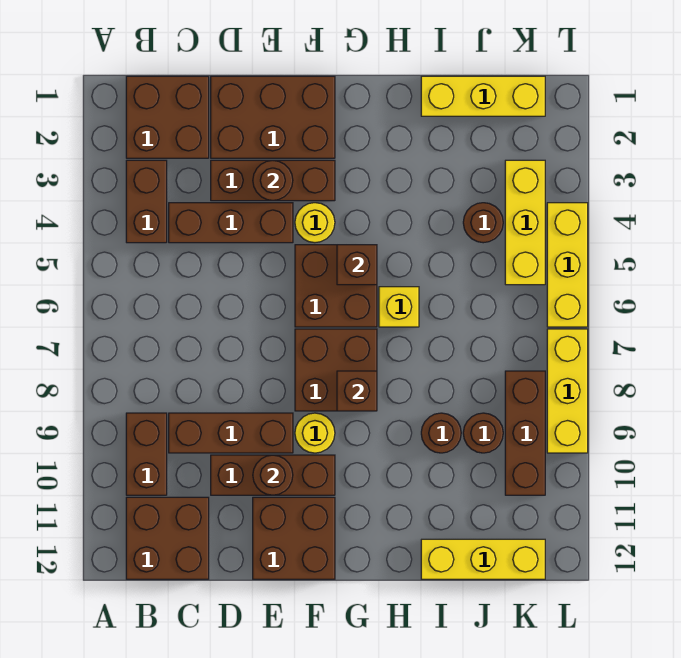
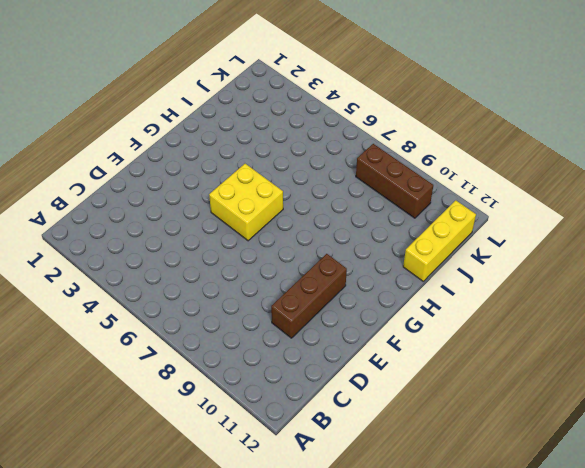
yellow brick F5:G6 level 1 -> brown brick F5:G6 level 1
none -> brown brick B1:C2 level 1
none -> brown brick B3:B4 level 1
none -> brown brick B9:B10 level 1

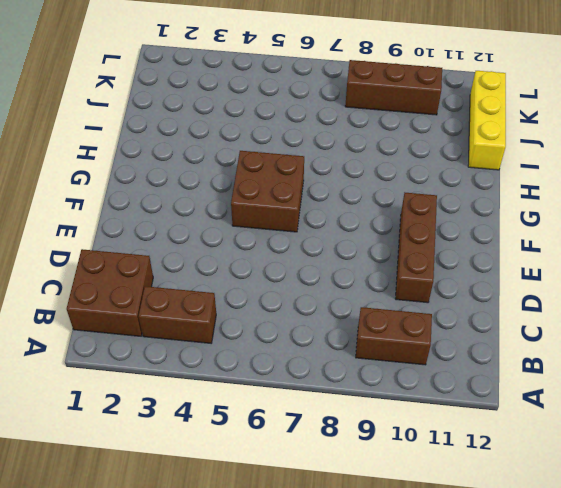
none -> brown brick B11:C12 level 1
none -> brown brick C4:E4 level 1
none -> brown brick C9:E9 level 1

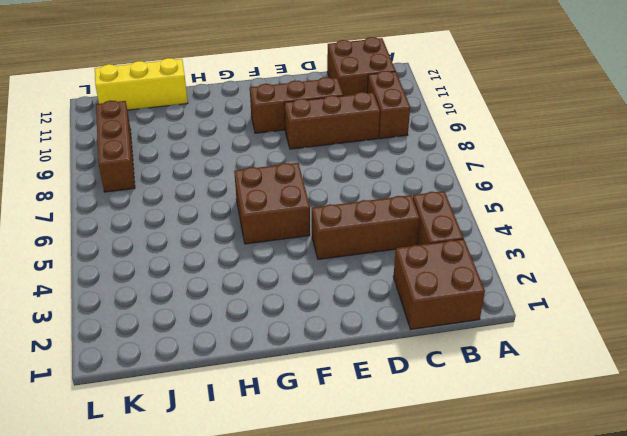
none -> brown brick D1:F2 level 1
none -> brown brick D3:F3 level 1
none -> brown brick E11:F12 level 1

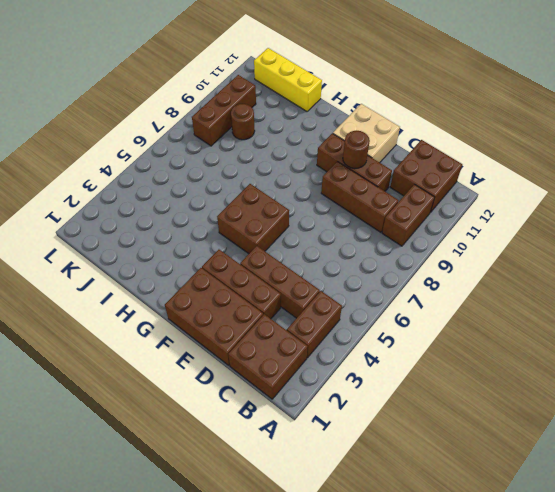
tan brick E11:F12 level 1 -> brown brick E11:F12 level 1
none -> yellow round brick F4 level 1
none -> brown brick F7:G8 level 1
none -> yellow round brick F9 level 1

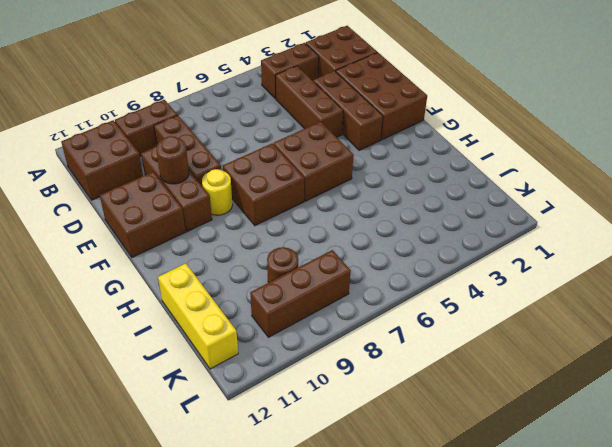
none -> yellow round brick F4 level 1
none -> yellow brick H6 level 1
none -> yellow brick I1:K1 level 1

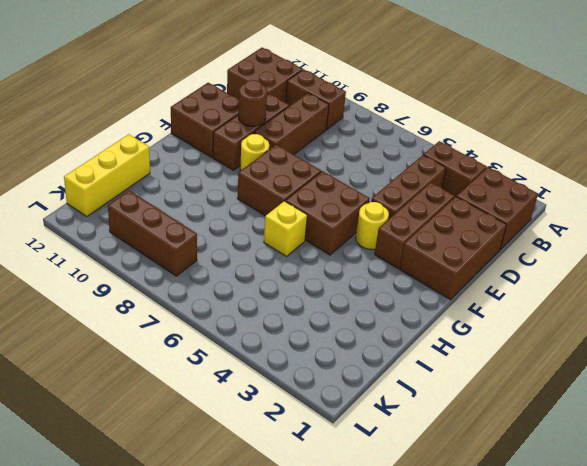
none -> yellow brick I1:K1 level 1
none -> brown round brick I9 level 1
none -> brown round brick J4 level 1

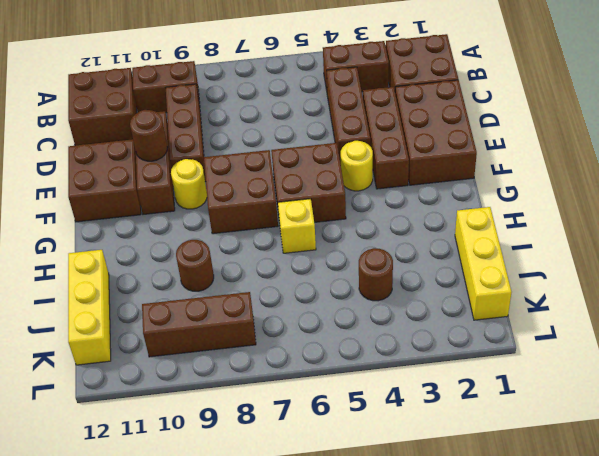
none -> brown round brick J9 level 1
none -> yellow brick K3:K5 level 1
none -> yellow brick L4:L6 level 1

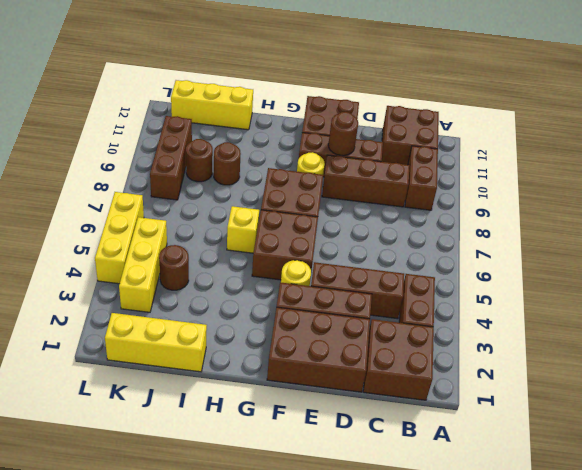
none -> yellow brick L7:L9 level 1
none -> brown round brick E3 level 2
none -> brown brick G5 level 2

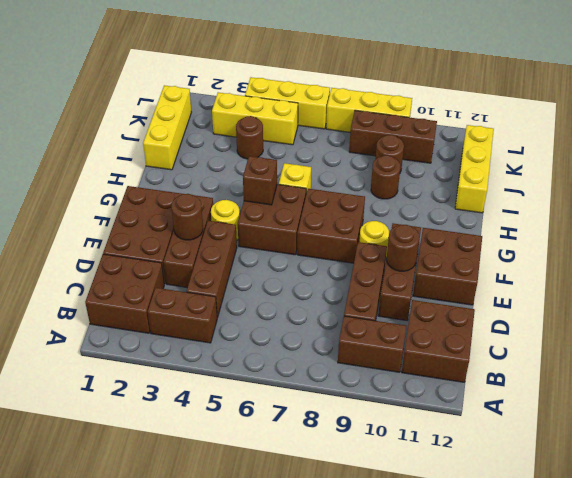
none -> brown brick G8 level 2

